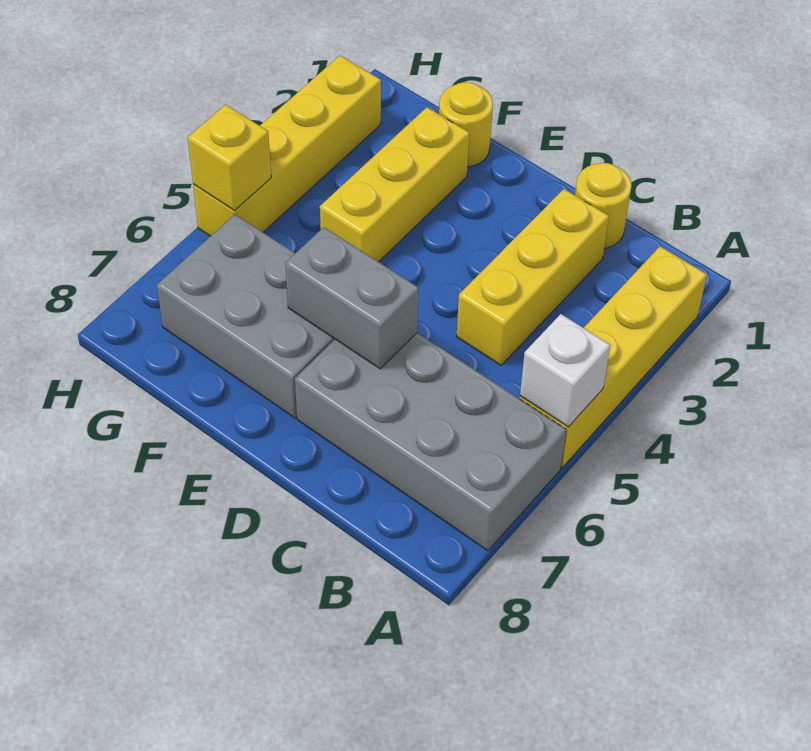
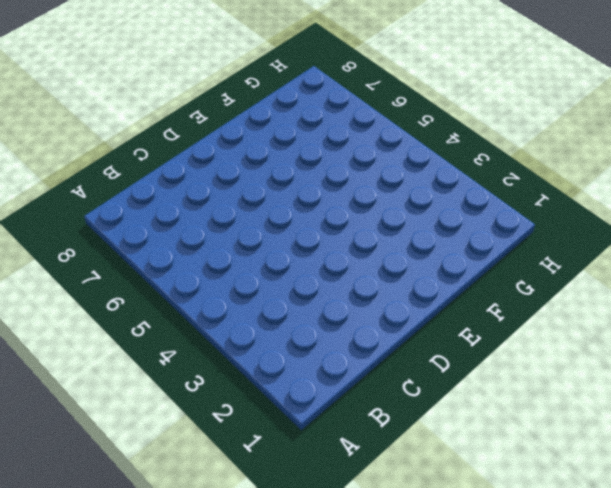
none -> yellow brick A2:A5 level 1
none -> grey brick A6:D7 level 1

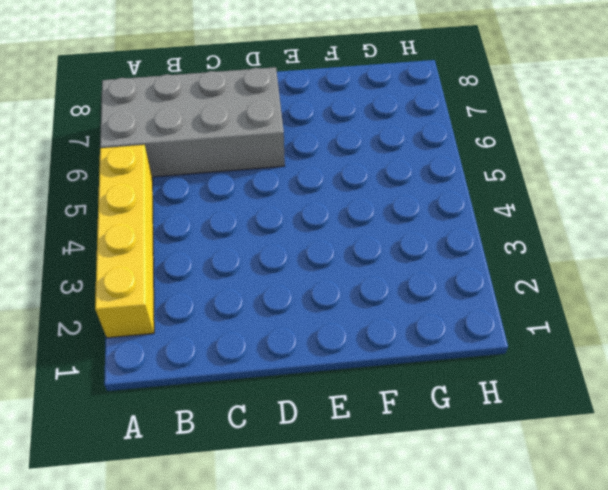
none -> yellow round brick C1 level 1
none -> yellow brick C2:C4 level 1

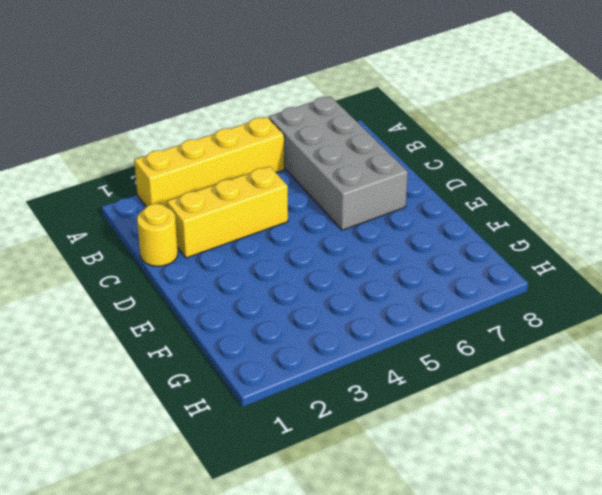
none -> grey brick E6:G7 level 1
none -> yellow round brick F1 level 1

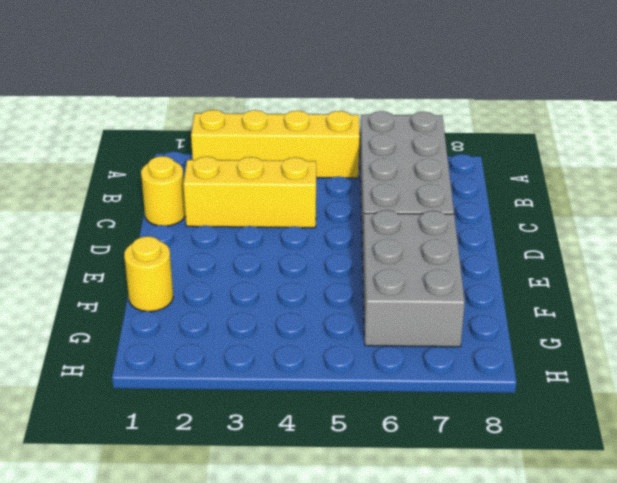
none -> yellow brick F2:F4 level 1
none -> yellow brick H2:H5 level 1

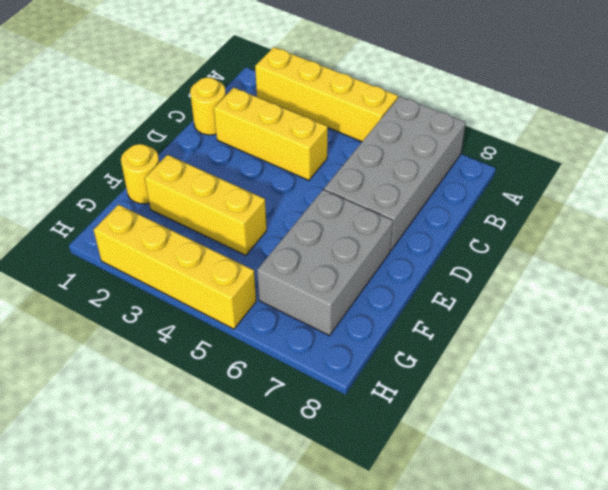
none -> white brick A5 level 2
none -> grey brick D6:E6 level 2

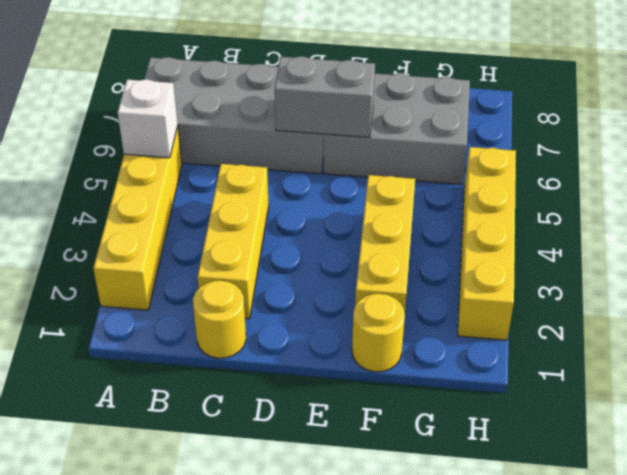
none -> yellow brick H5 level 2

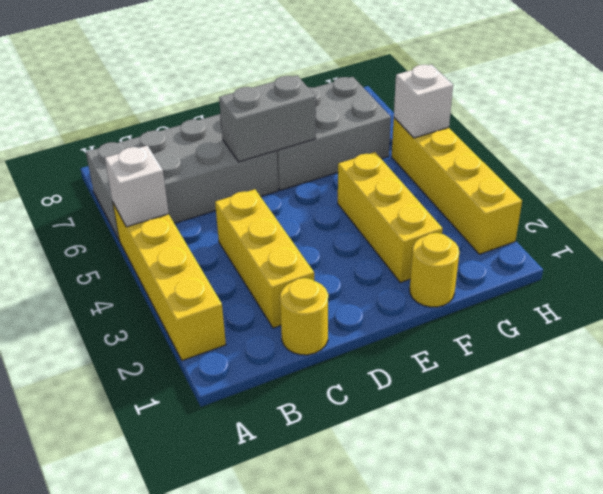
white brick H5 level 2 -> yellow brick H5 level 2

